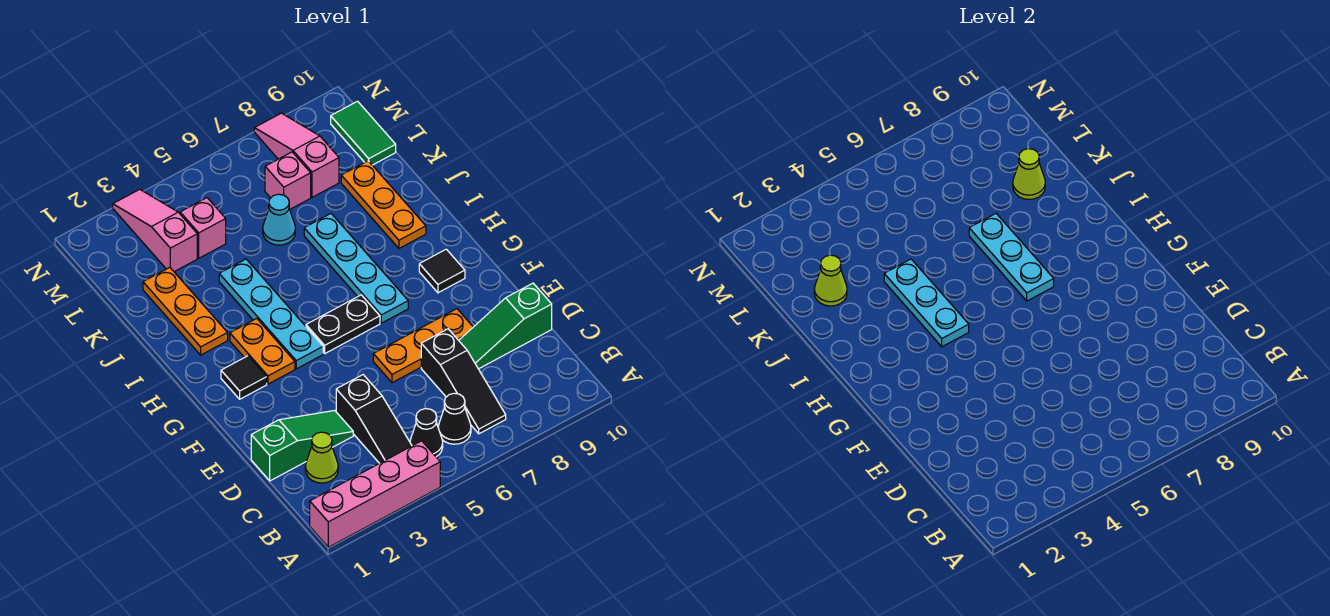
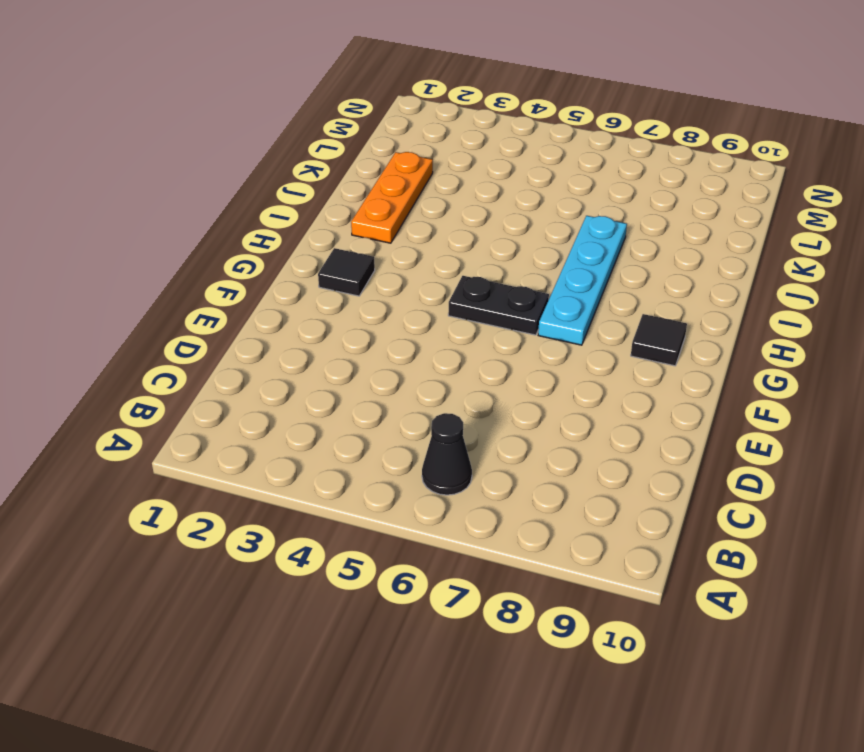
none -> pink brick A1:A4 level 1
none -> black slope B4:D4 level 1 top D
none -> black cone B5 level 1

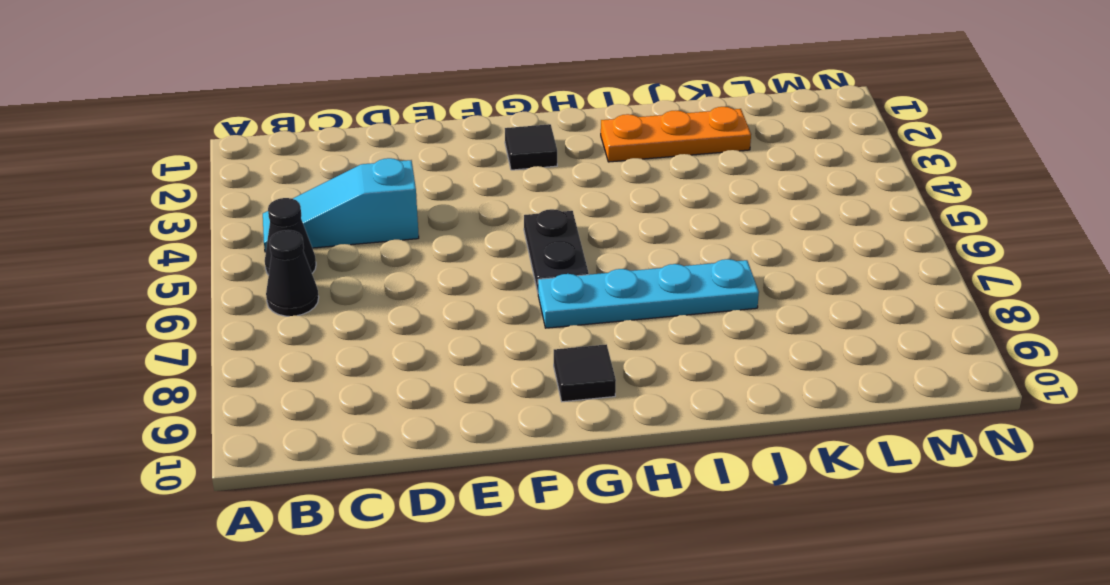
cyan slope B4:D4 level 1 top D -> black slope B4:D4 level 1 top D
none -> pink brick A1:A4 level 1
none -> black slope B7:D7 level 1 top D
none -> lime cone C2 level 1

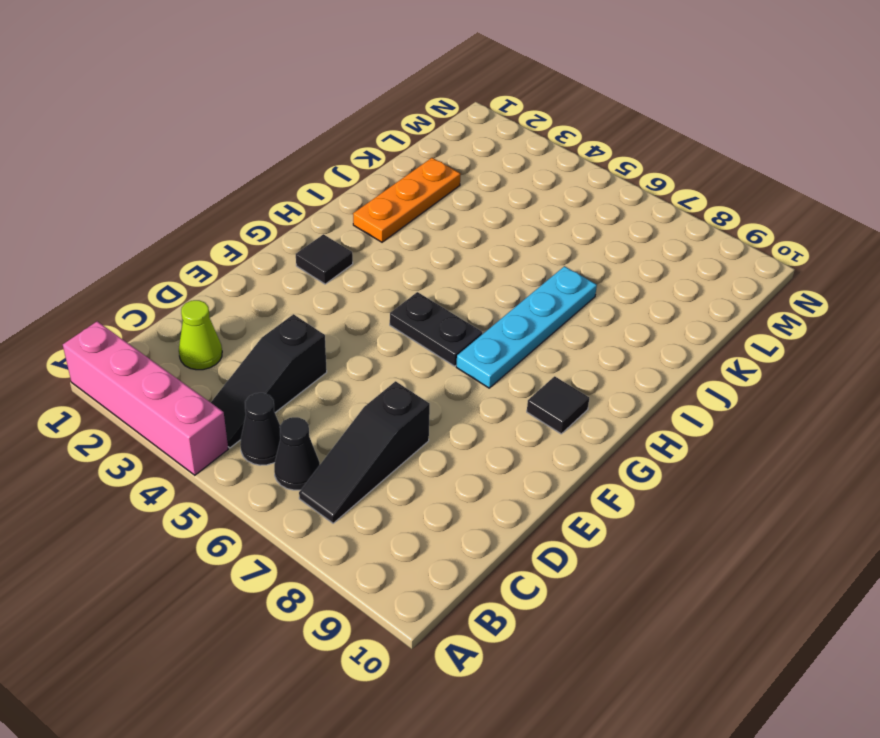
none -> green slope D1:D3 level 1 top 1
none -> green slope D8:D10 level 1 top 10
none -> orange plate E6:E8 level 1

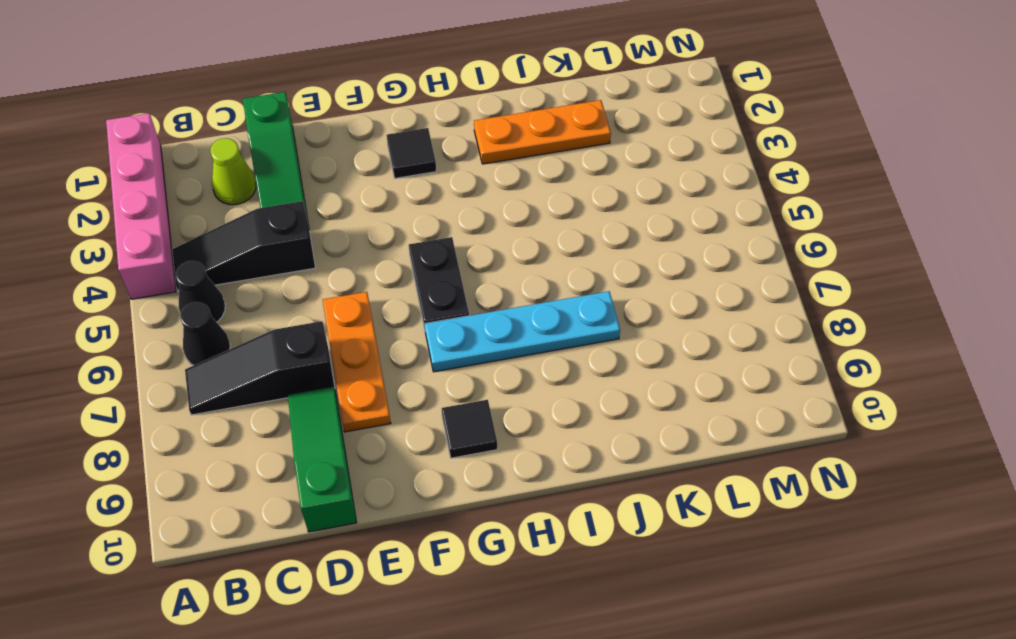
none -> orange plate G3:H3 level 1
none -> cyan plate G4:J4 level 1
none -> orange plate I9:K9 level 1

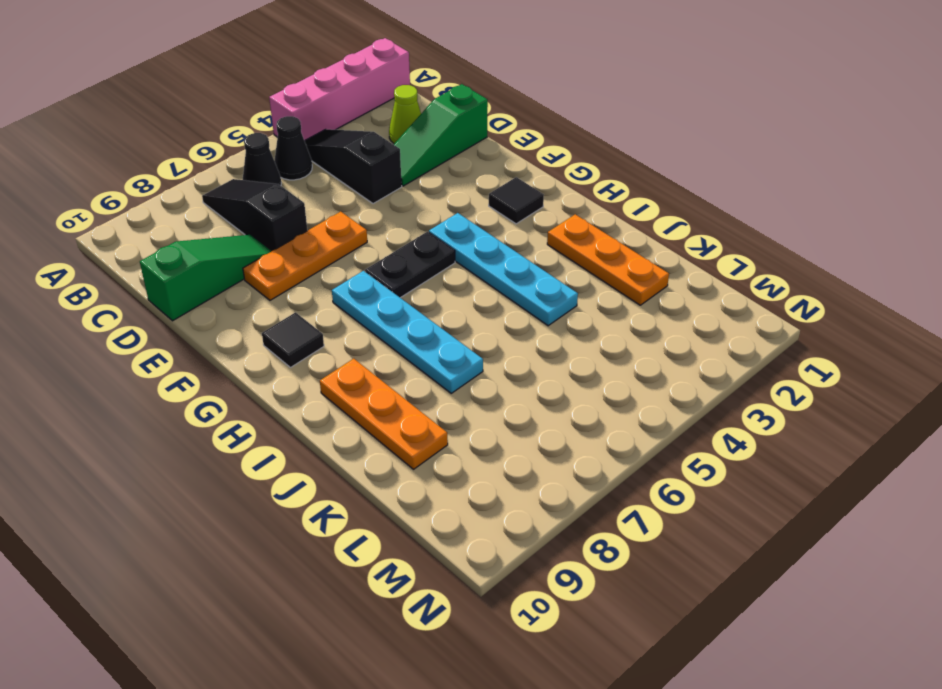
none -> orange plate G3:H3 level 1
none -> cyan cone K6 level 1
none -> pink slope L3:N3 level 1 top L

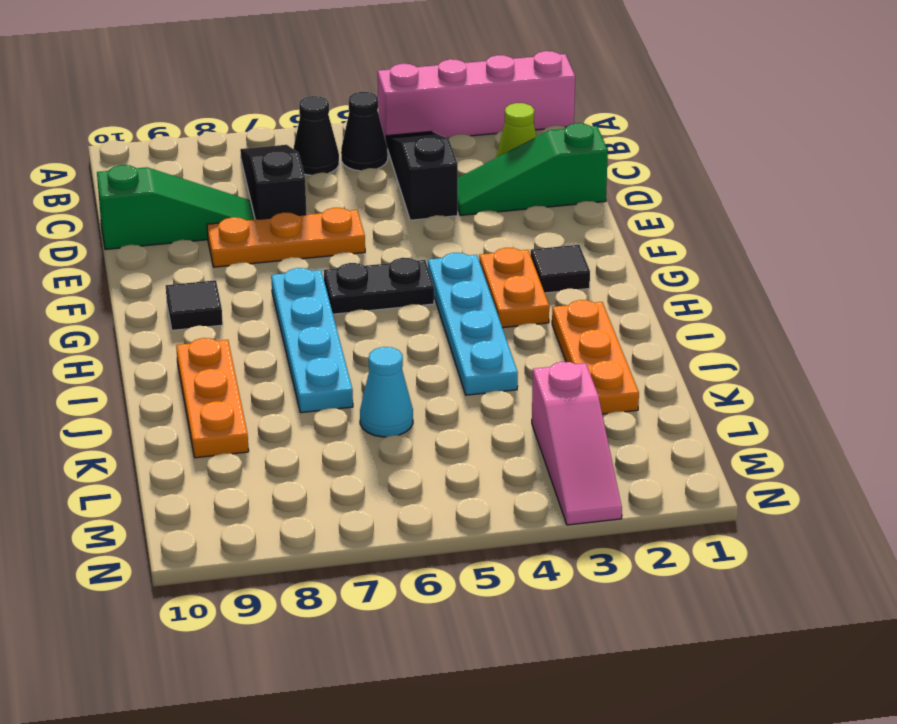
none -> pink brick L4 level 1
none -> pink brick L7 level 1
none -> pink slope L8:N8 level 1 top L

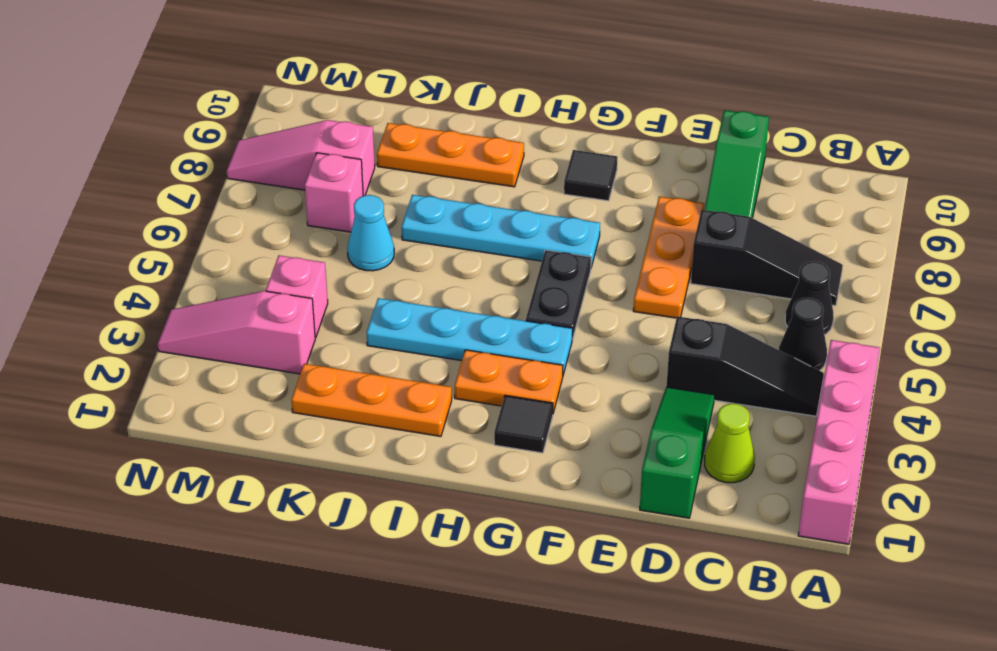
none -> green tile L10:M10 level 1
none -> cyan plate H4:J4 level 2
none -> cyan plate H7:J7 level 2

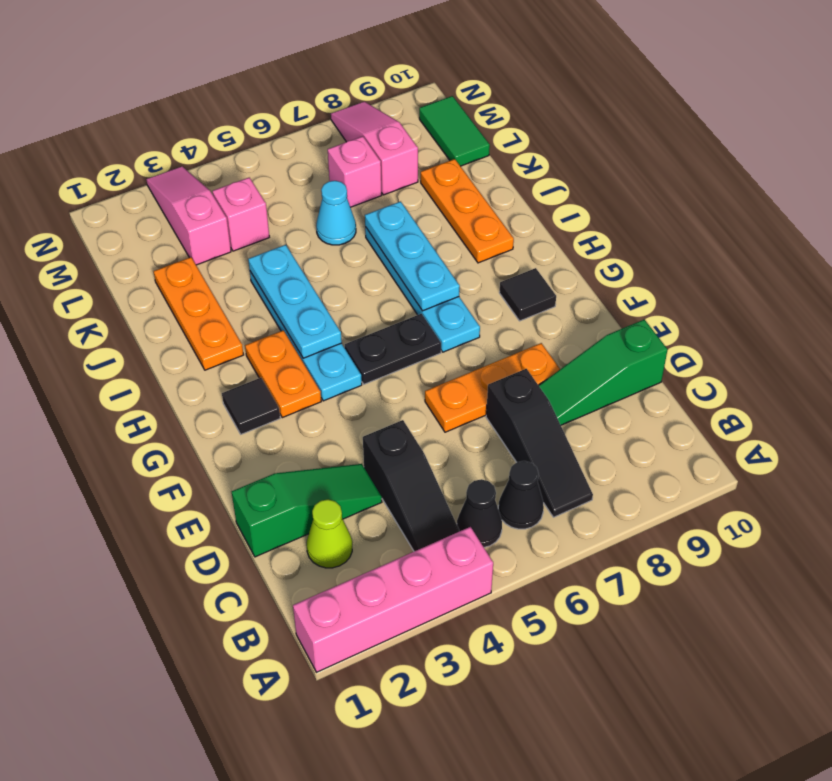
none -> lime cone K2 level 2
none -> lime cone K9 level 2

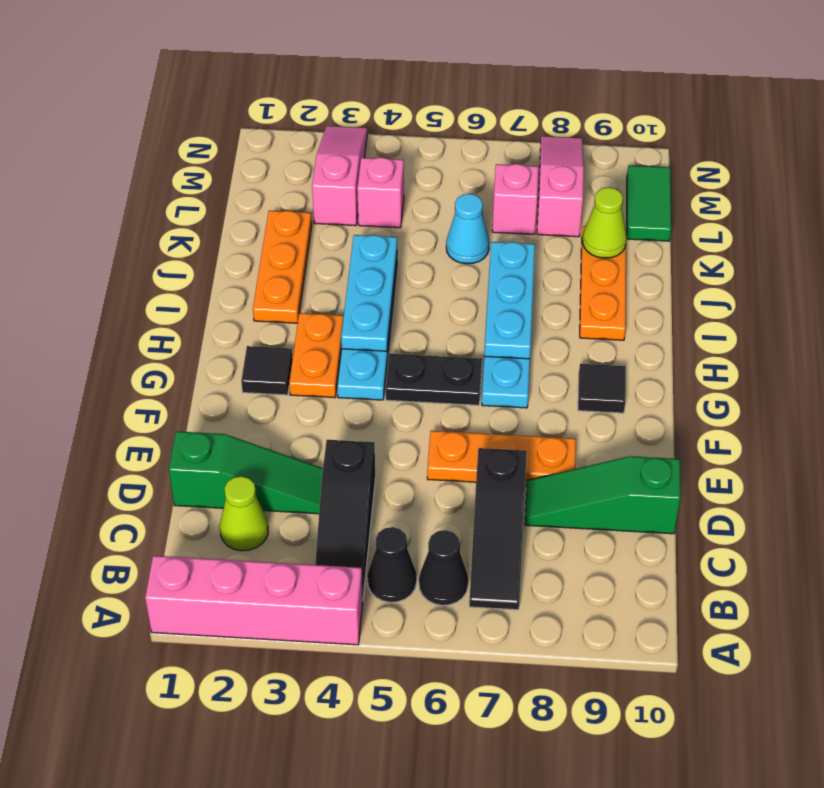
none -> lime cone K2 level 2

